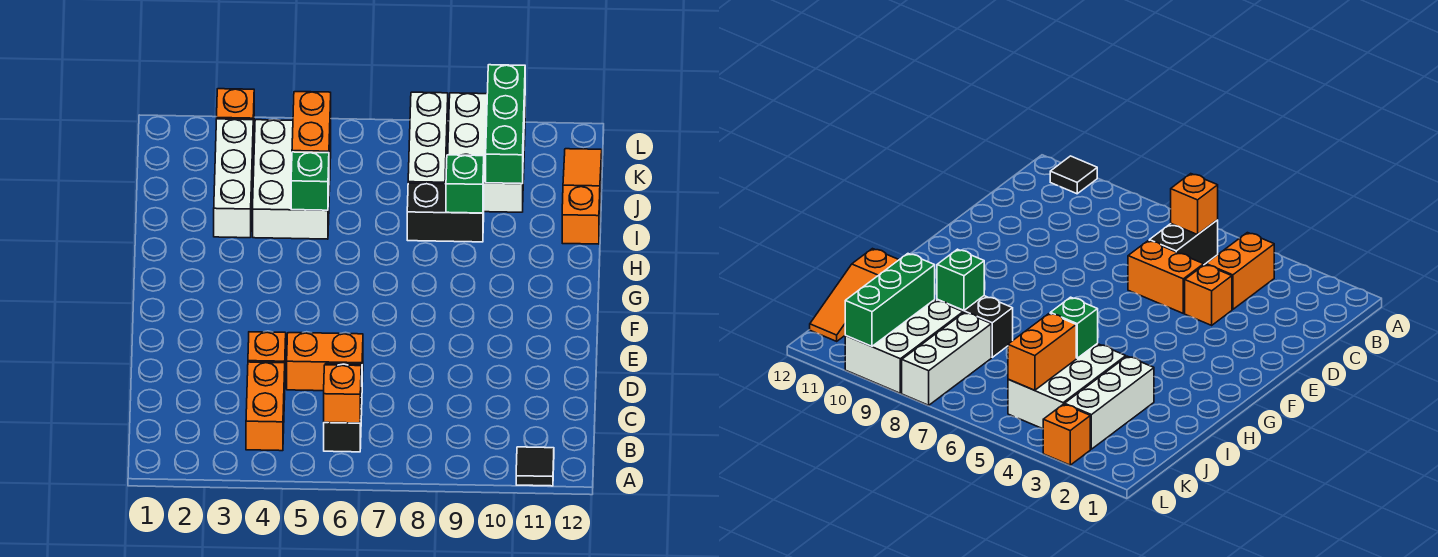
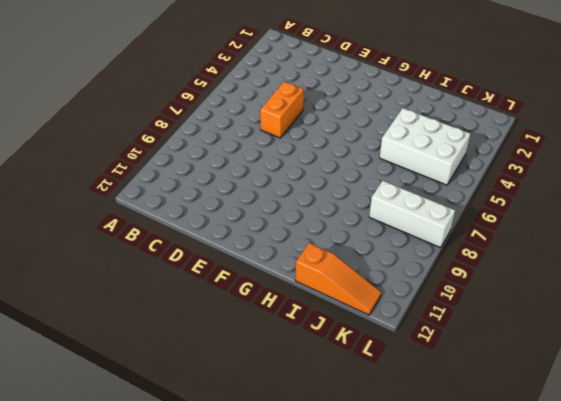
none -> black tile A11 level 1
none -> orange brick B4:C4 level 1
none -> black brick B6:C6 level 1

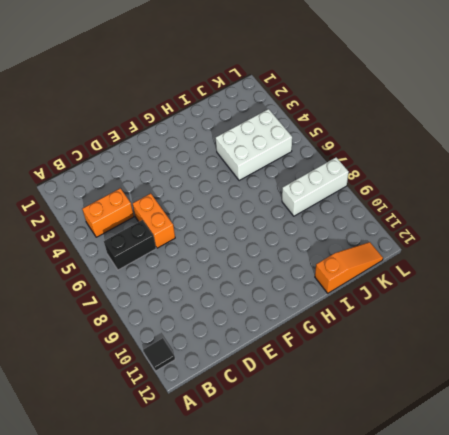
none -> orange brick D4 level 1
none -> white brick I3:K3 level 1
none -> black brick I8:I9 level 1

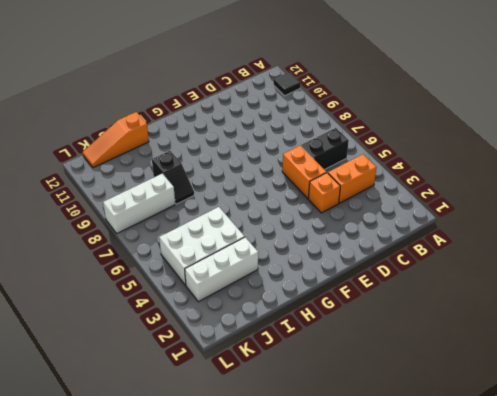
black slope I8:I9 level 1 top 9 -> black brick I8:I9 level 1
none -> white brick J9:L10 level 1
none -> orange brick L3 level 1
none -> orange brick B6 level 2

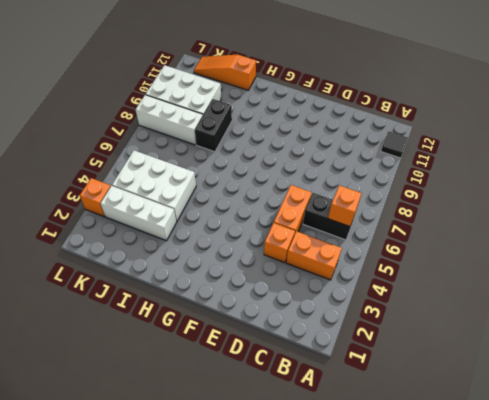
none -> green brick I5 level 2
none -> green brick I9 level 2
none -> orange brick J5:K5 level 2

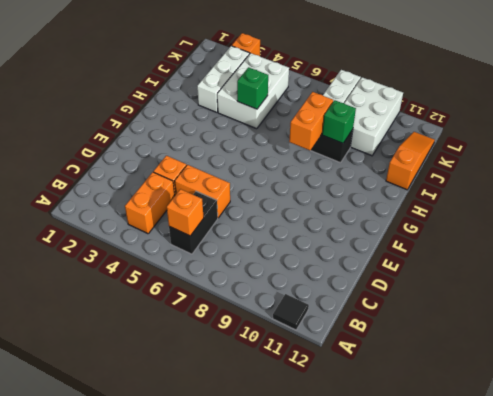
orange brick H8:I8 level 2 -> orange brick J5:K5 level 2
none -> green brick J10:L10 level 2

